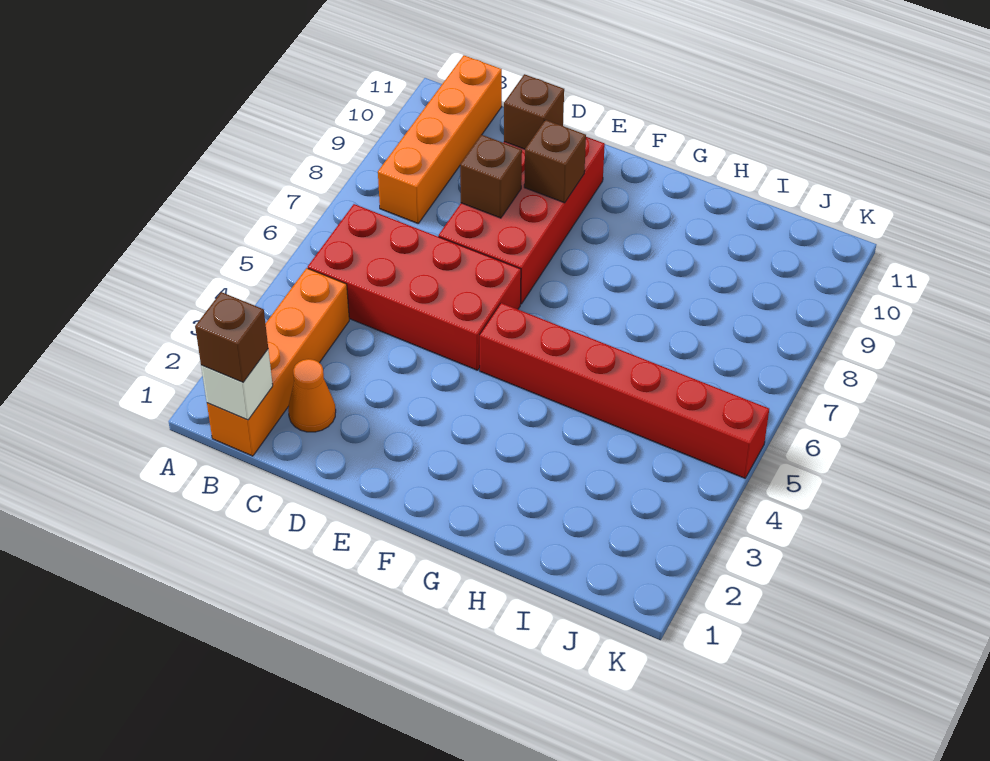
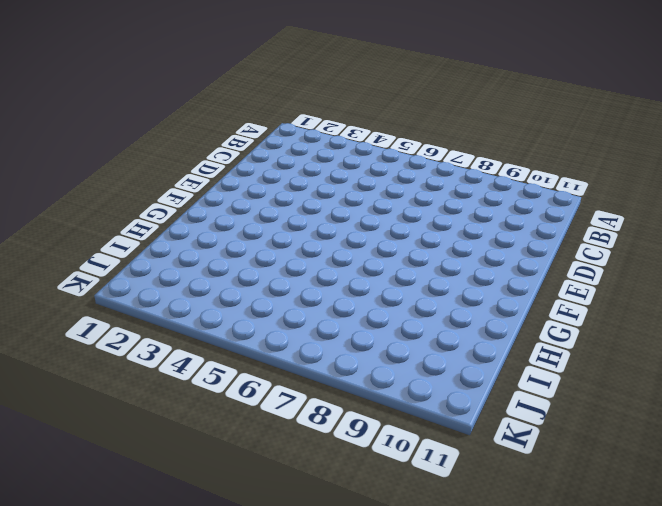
none -> orange brick B1:B4 level 1
none -> red brick B5:E6 level 1

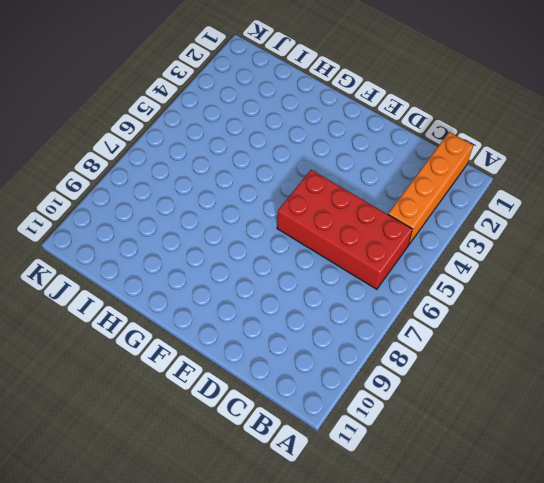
none -> orange brick B8:B11 level 1
none -> orange cone C2 level 1

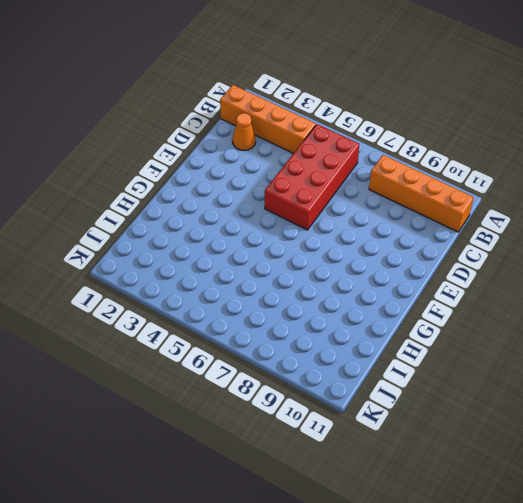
none -> red brick D7:E10 level 1
none -> red brick F5:K5 level 1

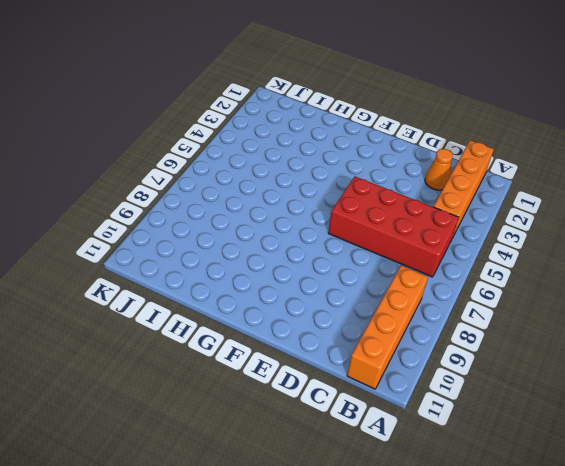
none -> red brick D7:E10 level 1
none -> red brick F5:K5 level 1

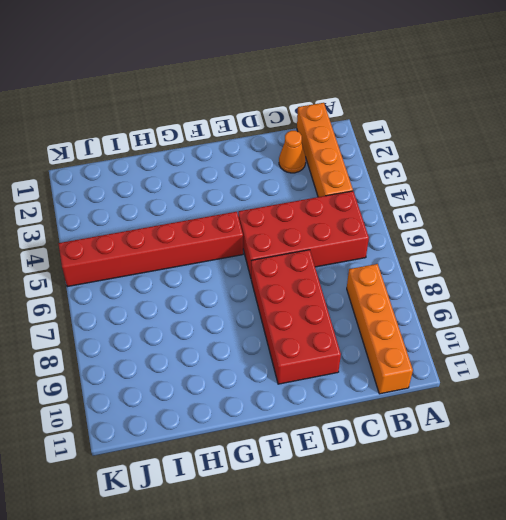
none -> white brick B1 level 2
none -> brown brick D8 level 2

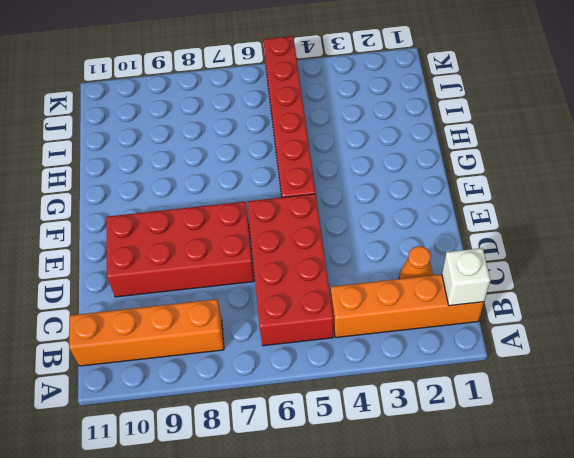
none -> brown brick D8 level 2
none -> brown brick D10 level 2

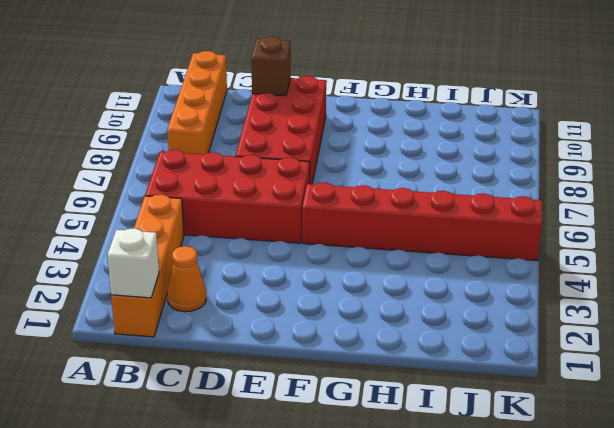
none -> brown brick D8 level 2
none -> brown brick E9 level 2

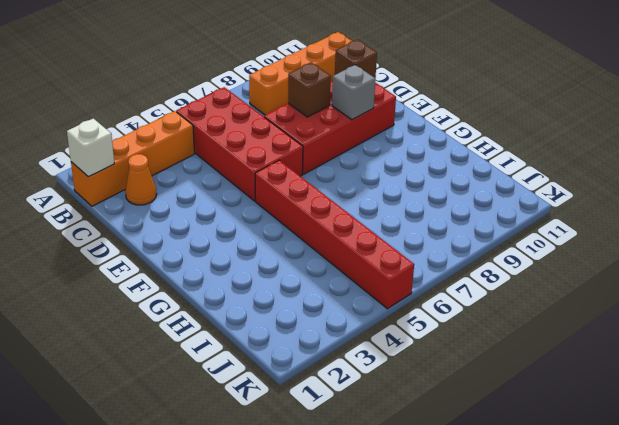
grey brick E9 level 2 -> brown brick E9 level 2
none -> brown brick B1 level 3

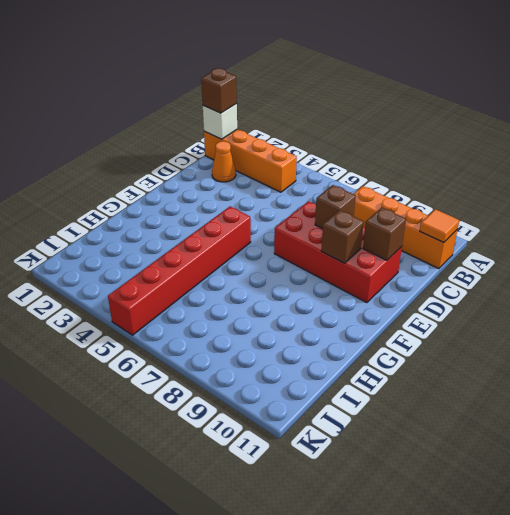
orange tile B11 level 2 -> none
none -> red brick B5:E6 level 1

